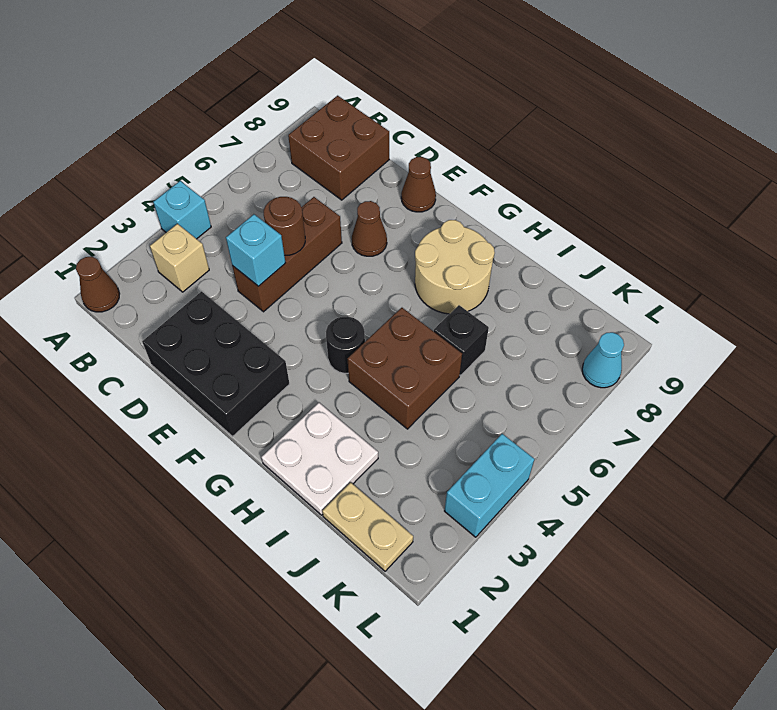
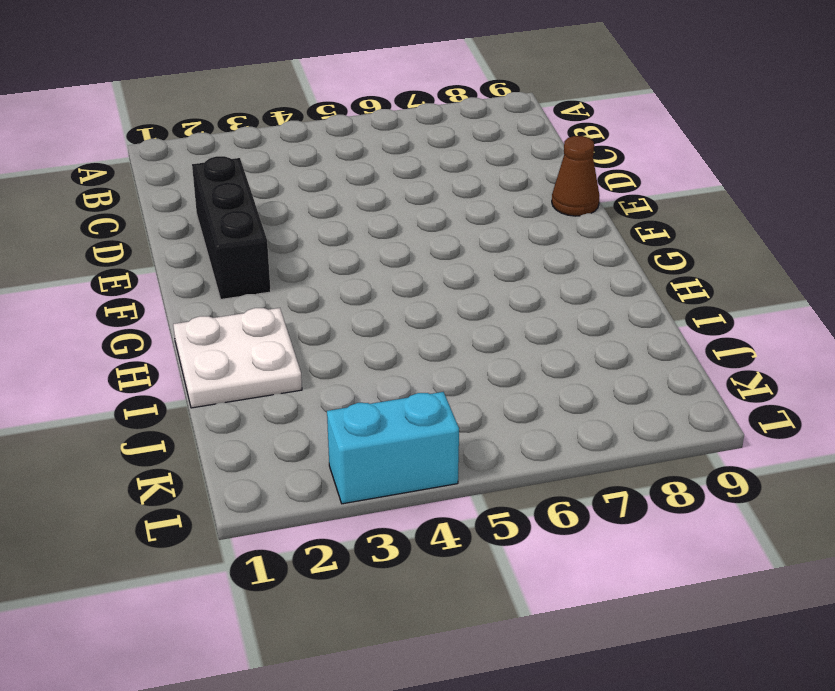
black brick D2:F2 level 1 -> black brick D1:F2 level 1
none -> brown cone A1 level 1
none -> cyan brick A4 level 1
none -> tan brick B3 level 1

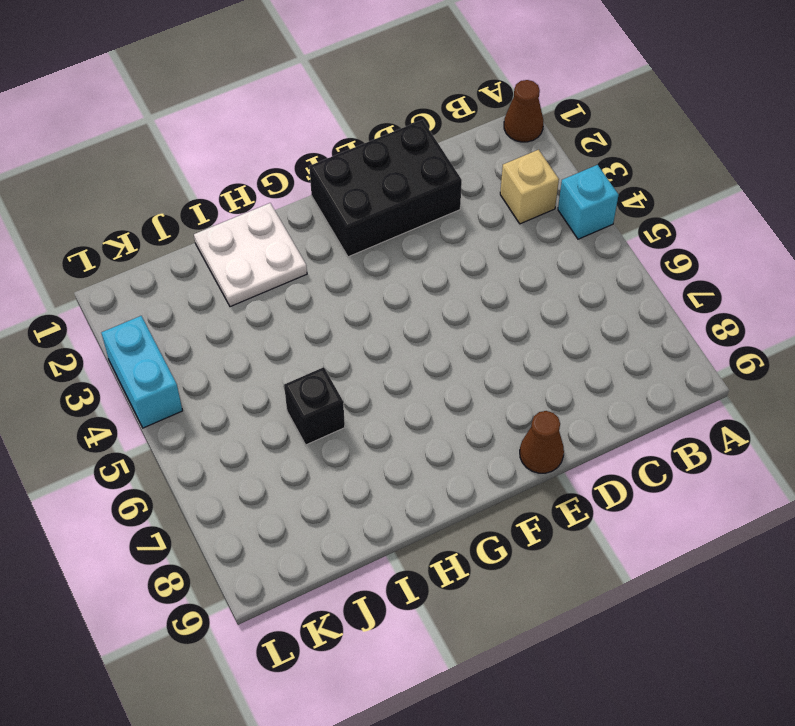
none -> brown brick B8:C9 level 1
none -> brown brick D4:D6 level 1
none -> brown cone E7 level 1

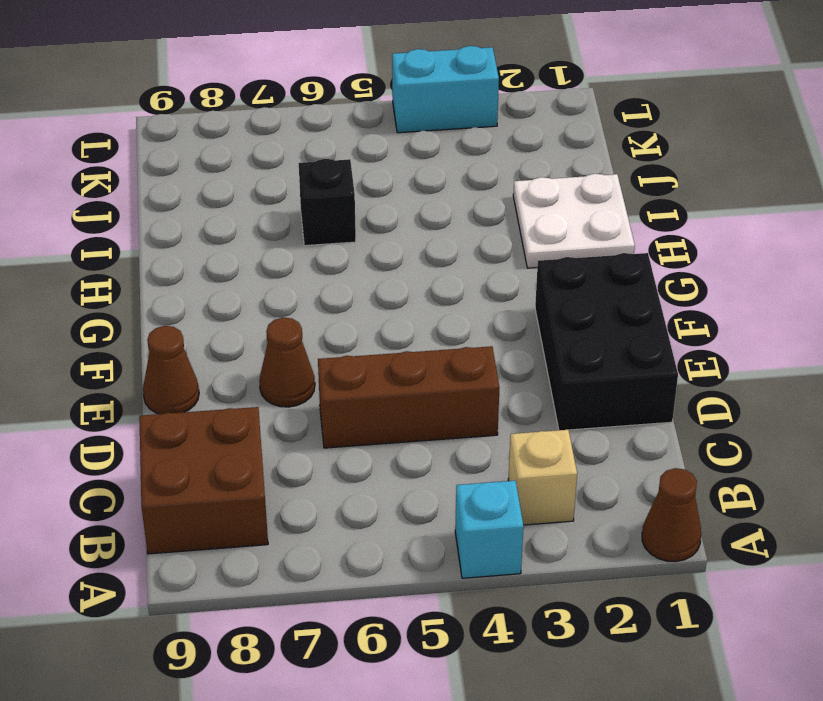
none -> black round brick G4 level 1
none -> tan round brick G7:H8 level 1
none -> brown brick H4:I5 level 1

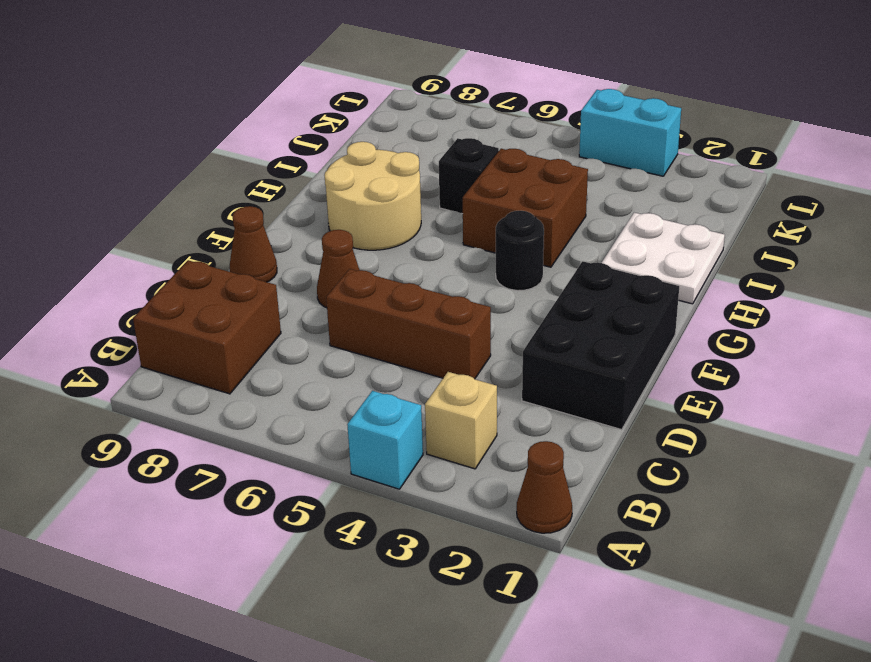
none -> tan plate J1:K1 level 1
none -> cyan cone L8 level 1
none -> cyan brick D4 level 2

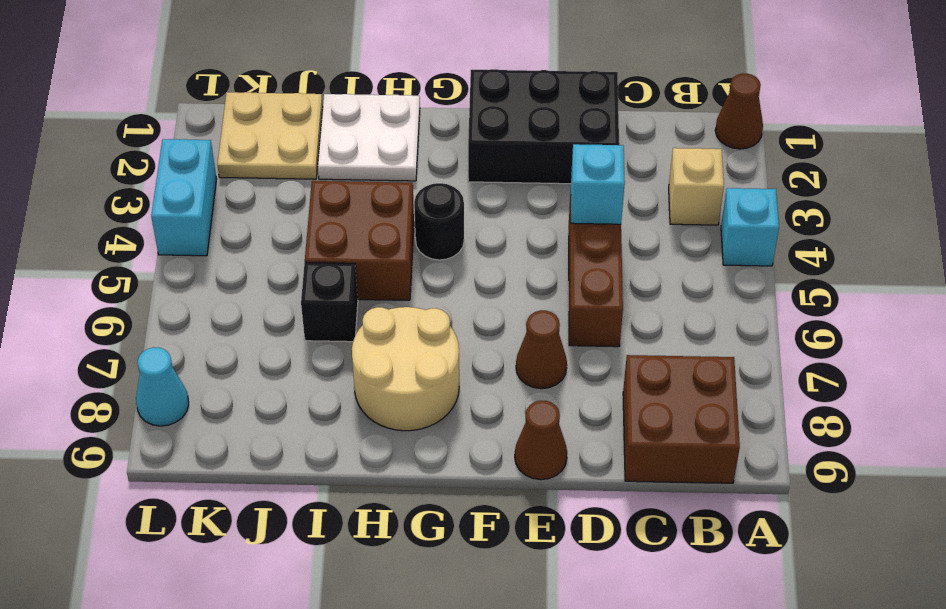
tan plate J1:K2 level 1 -> tan plate J1:K1 level 1
none -> brown round brick D5 level 2

